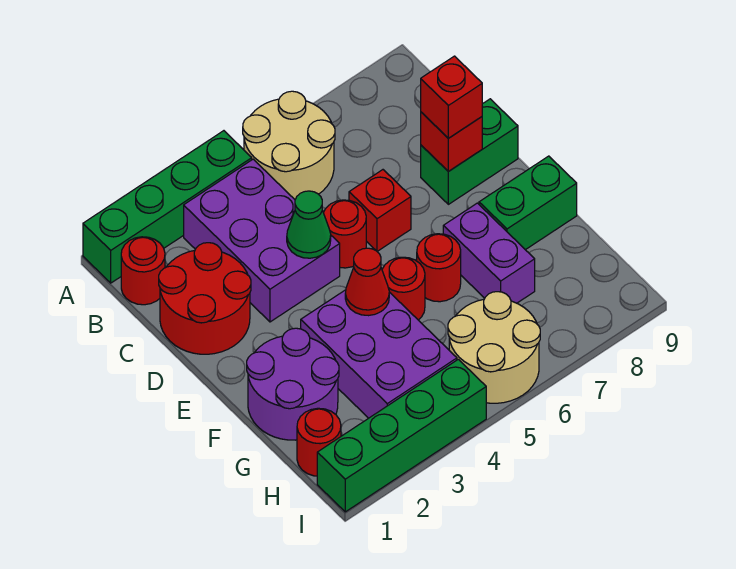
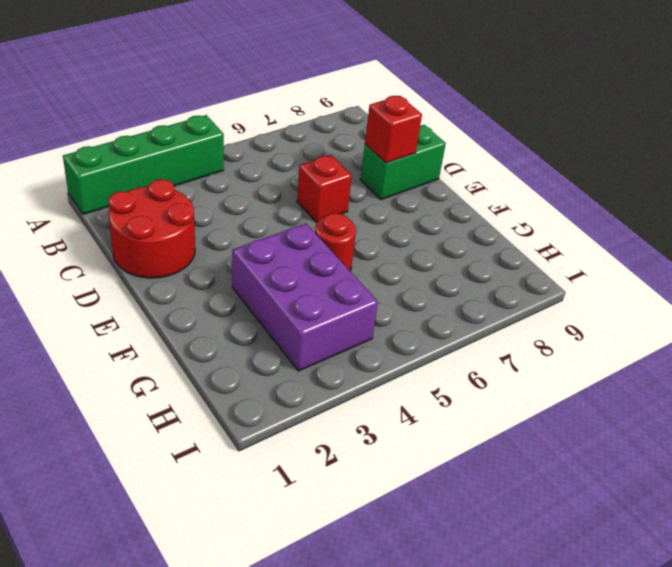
none -> tan round brick A5:B6 level 1
none -> red round brick B1 level 1
none -> purple brick B3:D4 level 1

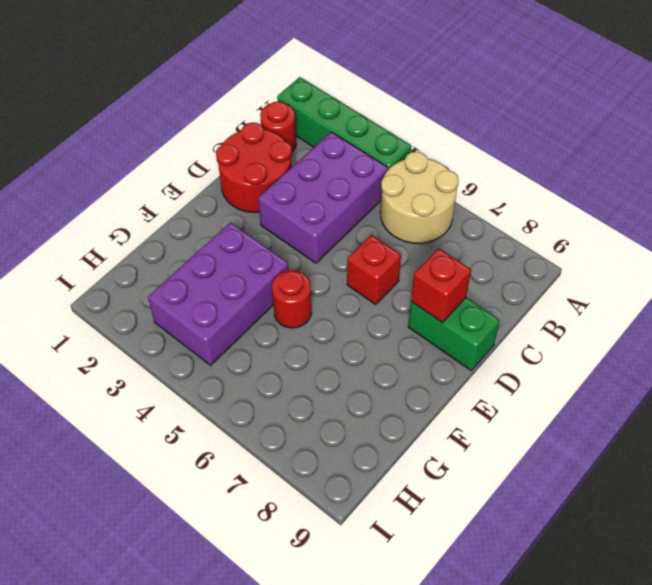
none -> red round brick D5 level 1
none -> purple round brick F1:G2 level 1
none -> red round brick F6 level 1

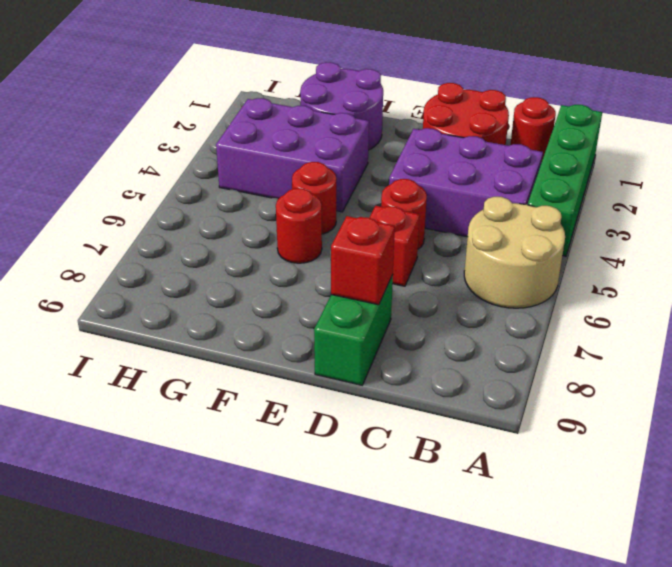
none -> purple brick F7:G7 level 1
none -> green brick F8:F9 level 1
none -> red round brick H1 level 1

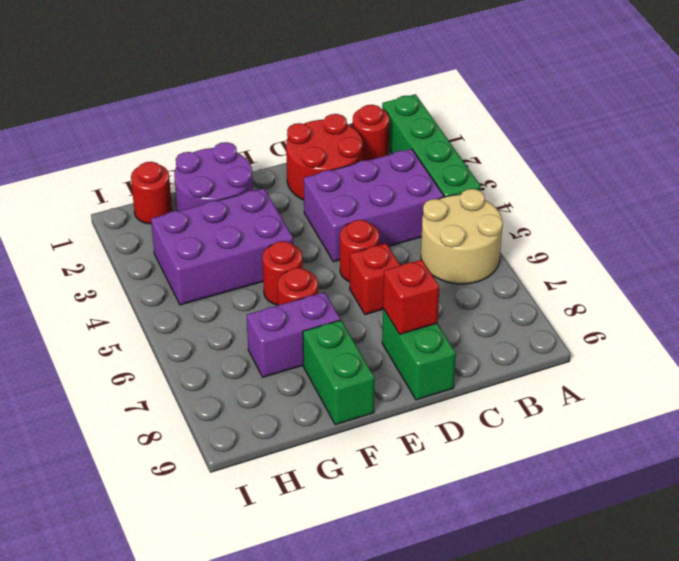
none -> tan round brick H5:I6 level 1
none -> green brick I1:I4 level 1
none -> green cone D4 level 2

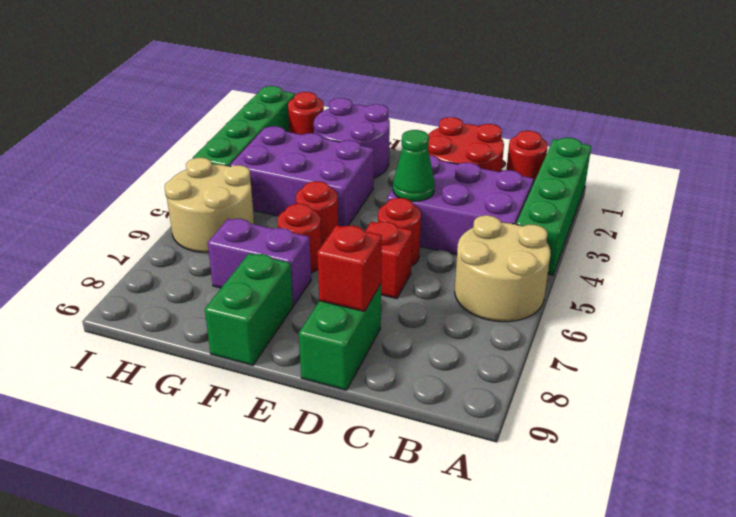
none -> red cone F4 level 2
none -> red brick D8 level 3

